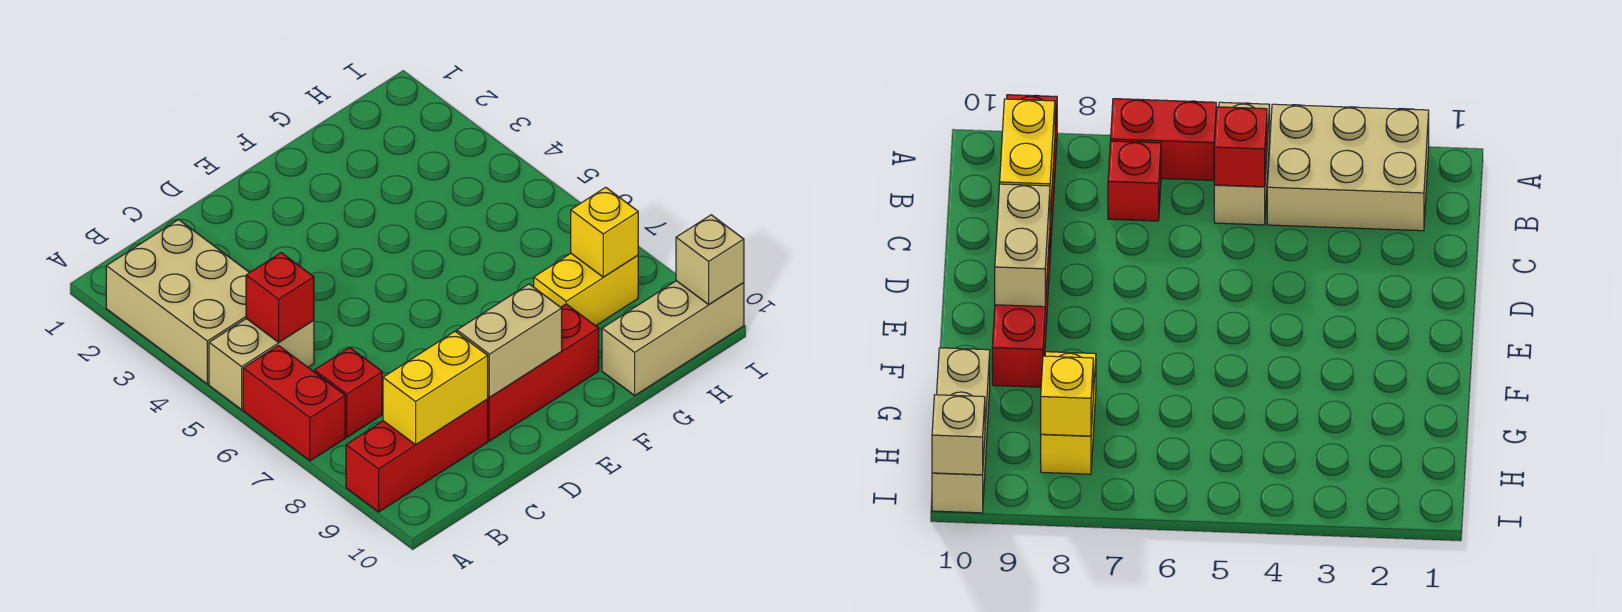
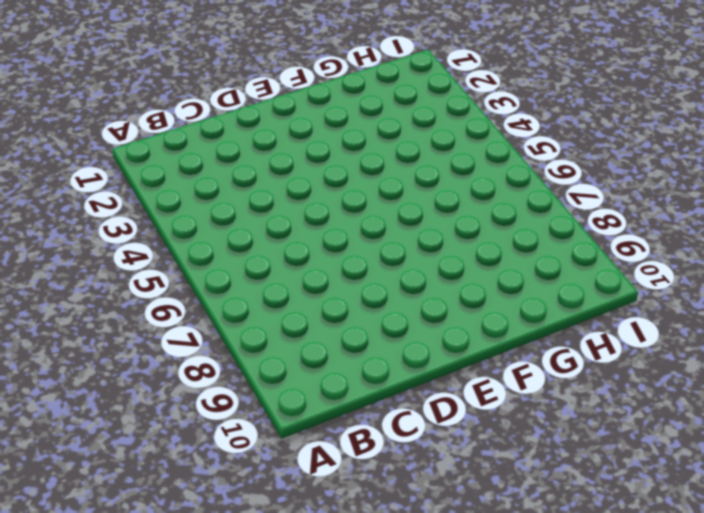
none -> tan brick A2:B4 level 1
none -> tan brick A5:B5 level 1
none -> red brick A6:A7 level 1

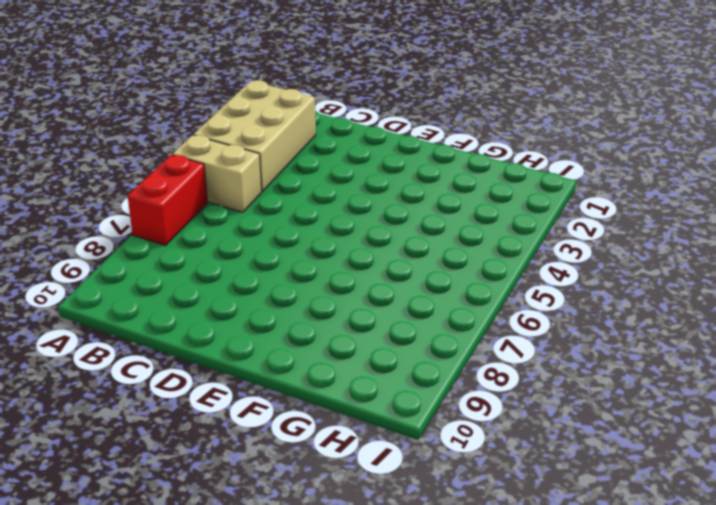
none -> red brick A9:C9 level 1
none -> red brick B7 level 1
none -> red brick D9:F9 level 1

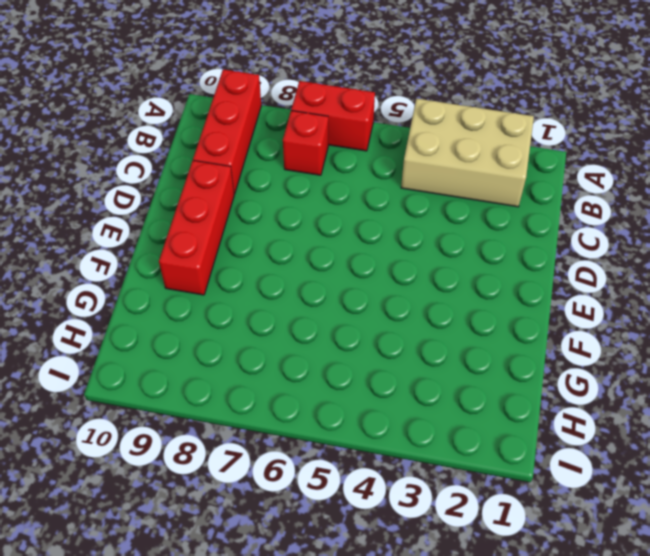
none -> tan brick A5:B5 level 1
none -> yellow brick G8:H8 level 1
none -> tan brick G10:I10 level 1

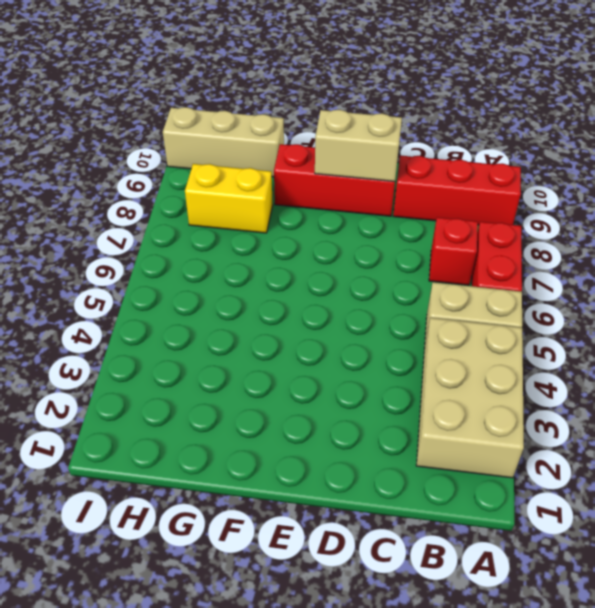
none -> red brick B5 level 2
none -> yellow brick B9:C9 level 2
none -> yellow brick H8 level 2

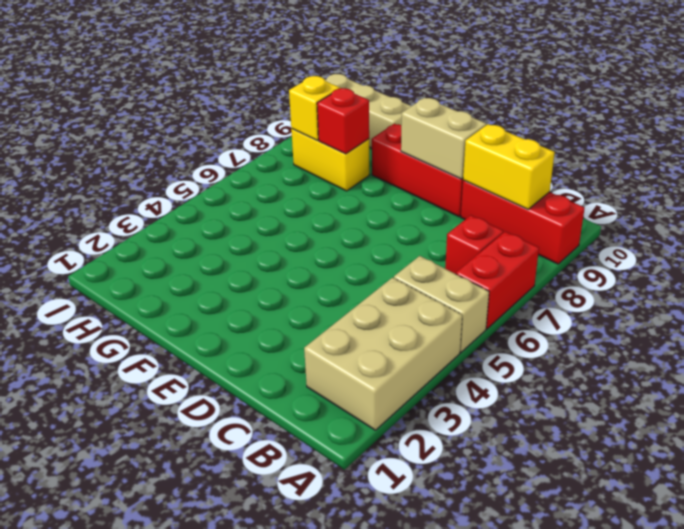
red brick G8 level 2 -> red brick B5 level 2
none -> tan brick I10 level 2

